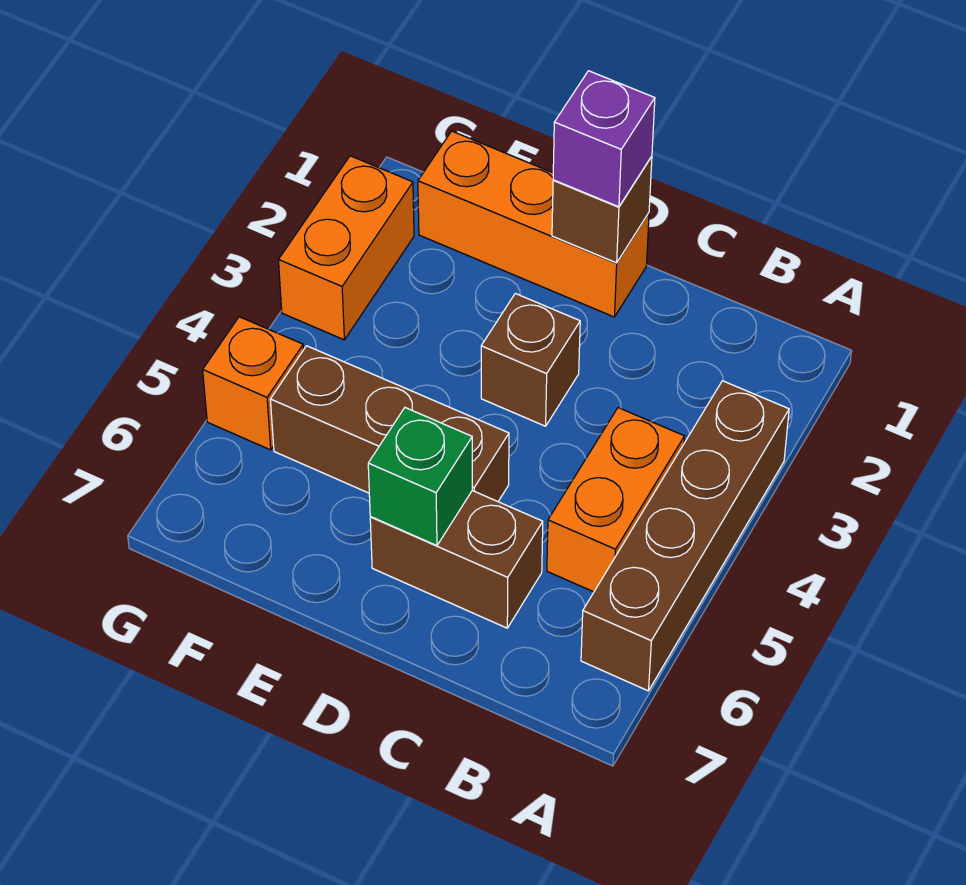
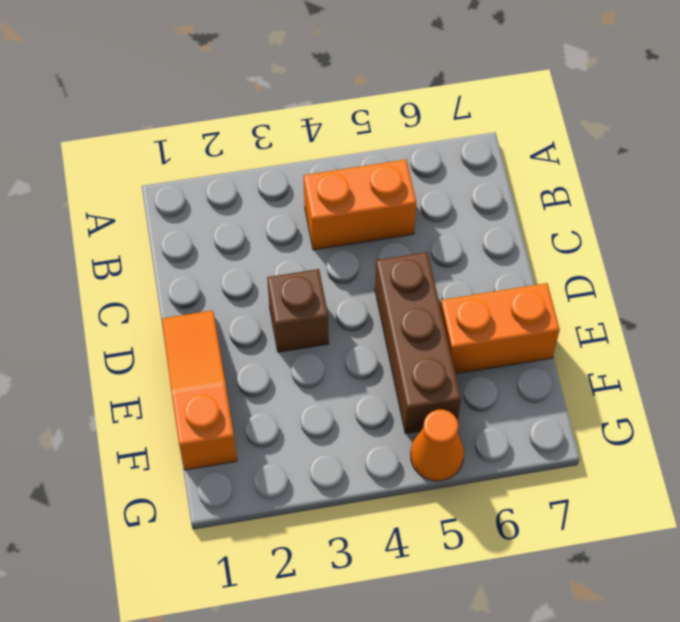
orange slope D1:F1 level 1 top F -> orange brick D1:F1 level 1
orange brick E6:E7 level 1 -> orange brick G2:G3 level 1
orange cone G5 level 1 -> orange brick G5 level 1
none -> brown brick A3:A6 level 1
none -> brown brick C6:D6 level 1

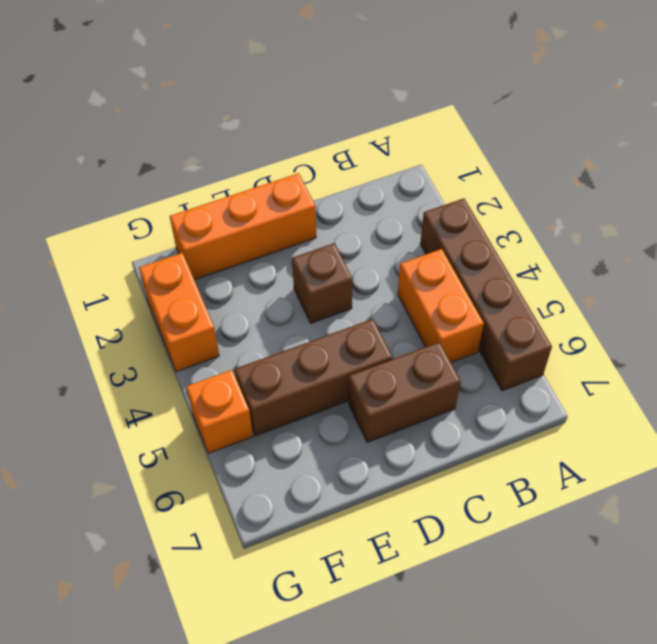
none -> brown brick D1 level 2
none -> green brick D6 level 2

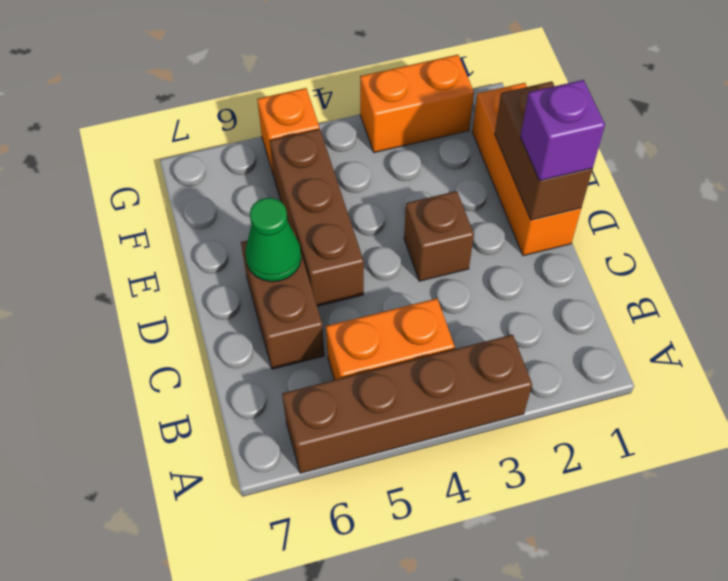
brown brick D1:E1 level 2 -> brown brick D1 level 2
green cone D6 level 2 -> green brick D6 level 2

